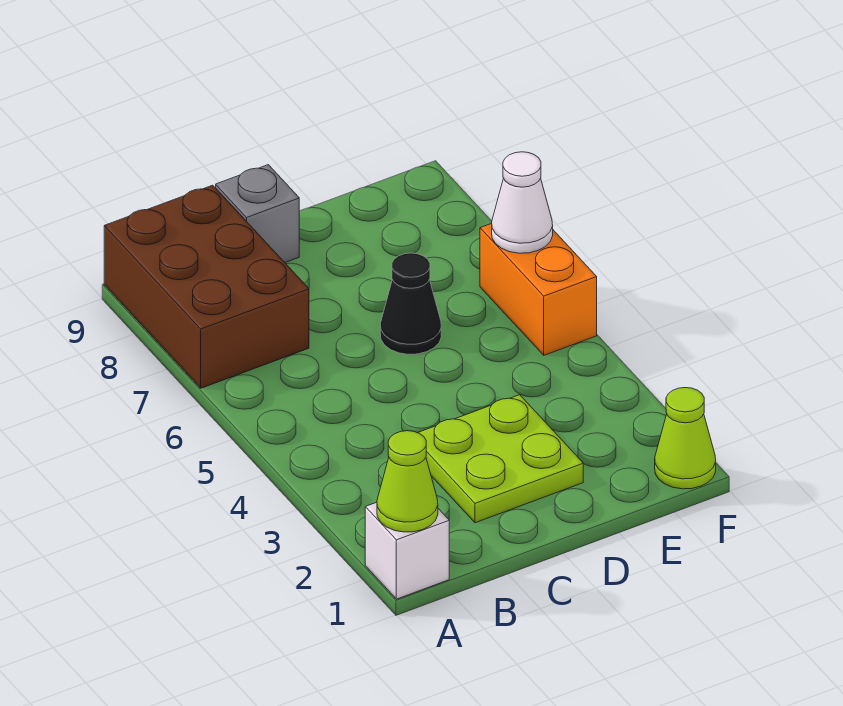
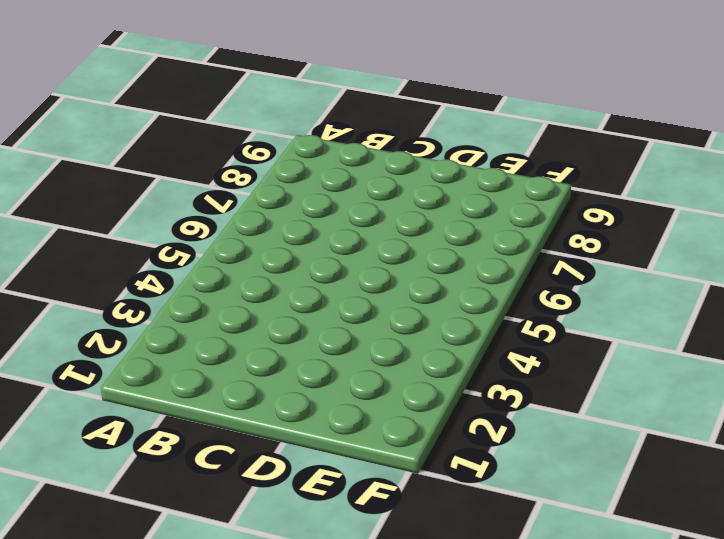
none -> white brick A1 level 1
none -> brown brick A7:B9 level 1

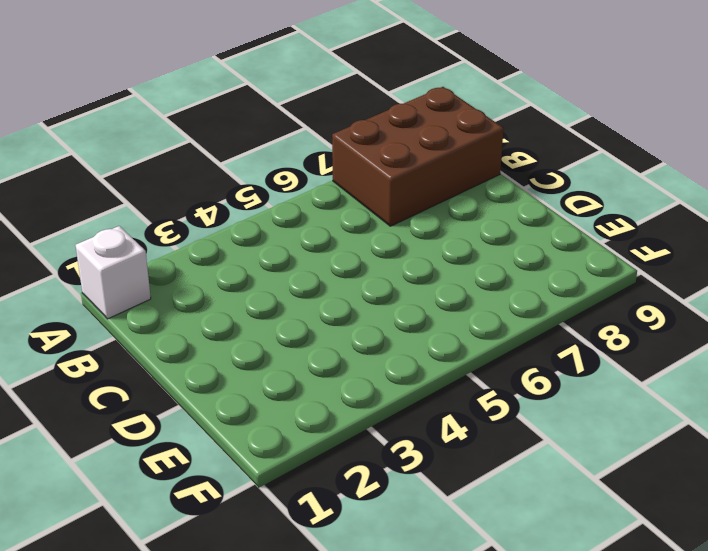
none -> lime plate C2:D3 level 1
none -> grey brick C9 level 1

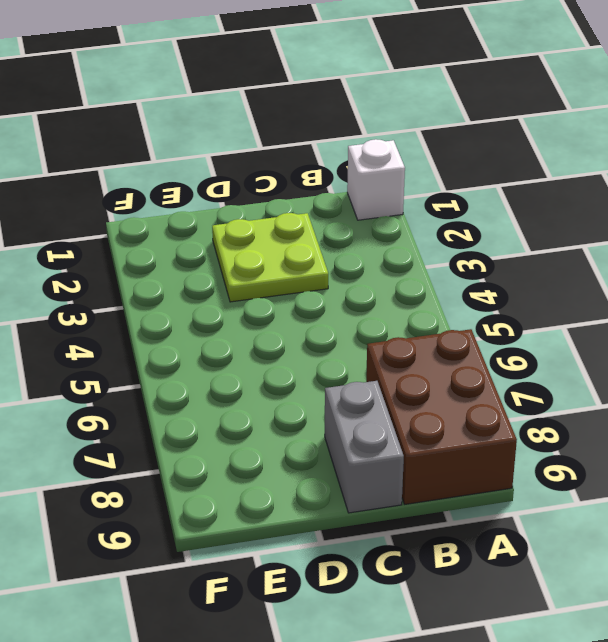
grey brick C8:C9 level 1 -> grey brick C9 level 1
none -> black cone D6 level 1
none -> lime cone F1 level 1

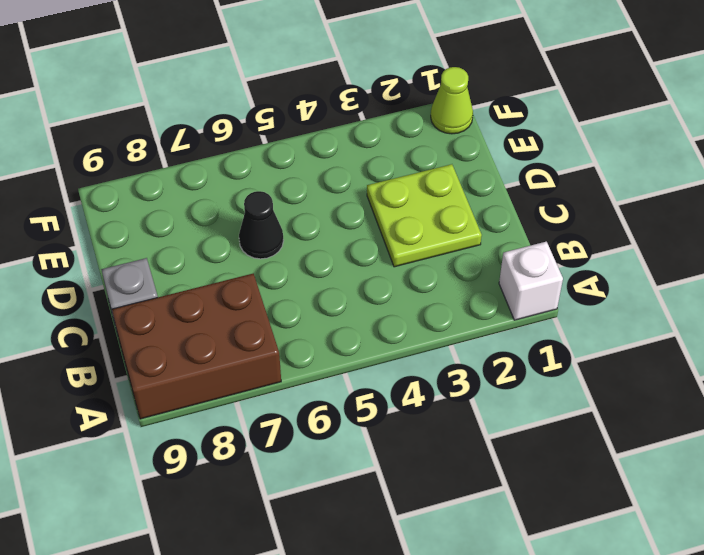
none -> orange brick F5:F6 level 1
none -> lime cone A1 level 2

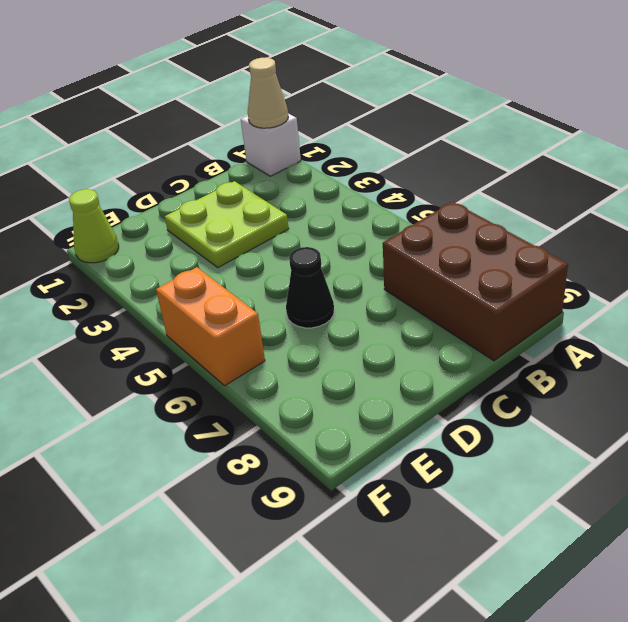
tan cone A1 level 2 -> lime cone A1 level 2
none -> grey brick C9 level 1
none -> white cone F6 level 2

